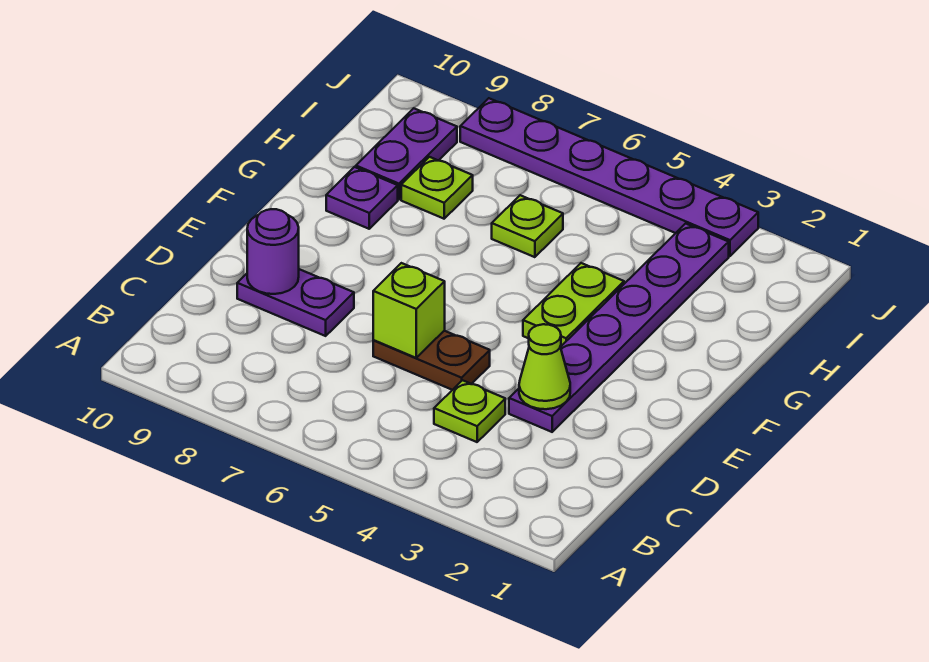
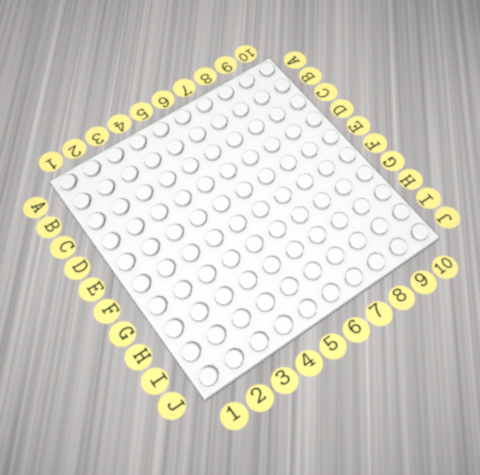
none -> lime plate C4 level 1
none -> purple plate D3:I3 level 1
none -> brown plate D5:D6 level 1

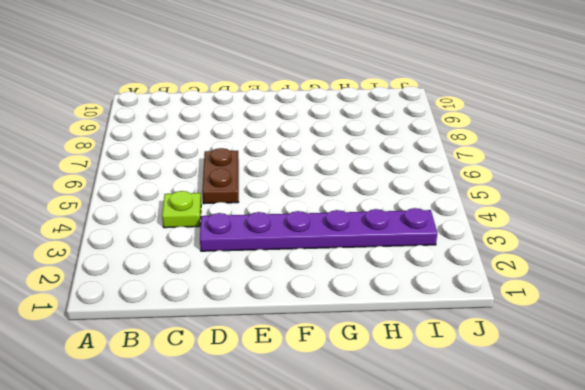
none -> purple plate D8:D9 level 1
none -> lime plate F4:G4 level 1
none -> purple plate G9 level 1

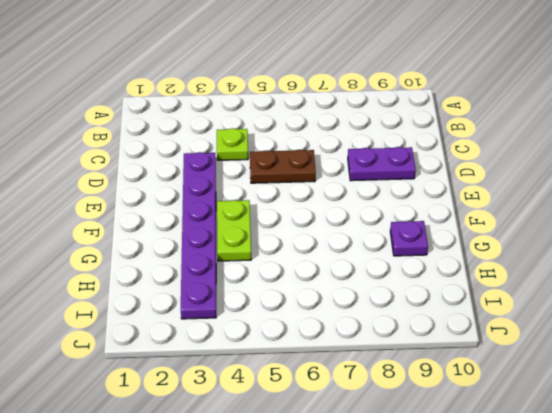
none -> lime plate H6 level 1
none -> lime plate H8 level 1
none -> purple plate H9:I9 level 1

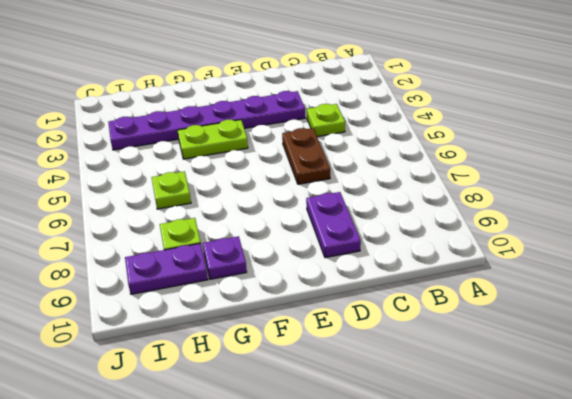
none -> purple plate J3:J8 level 1
none -> lime cone D3 level 2
none -> lime brick D6 level 2

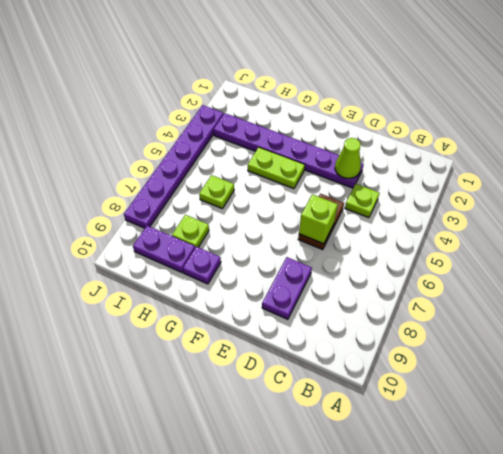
none -> purple round brick D9 level 2

